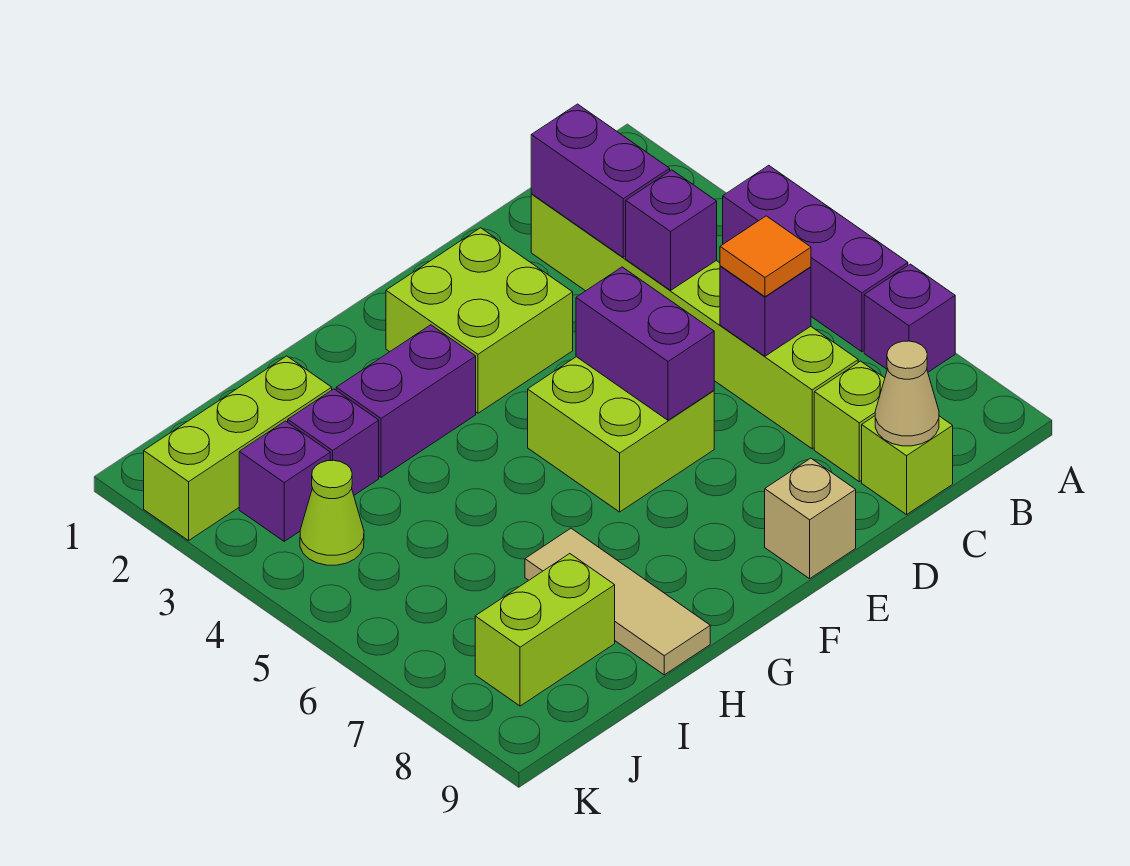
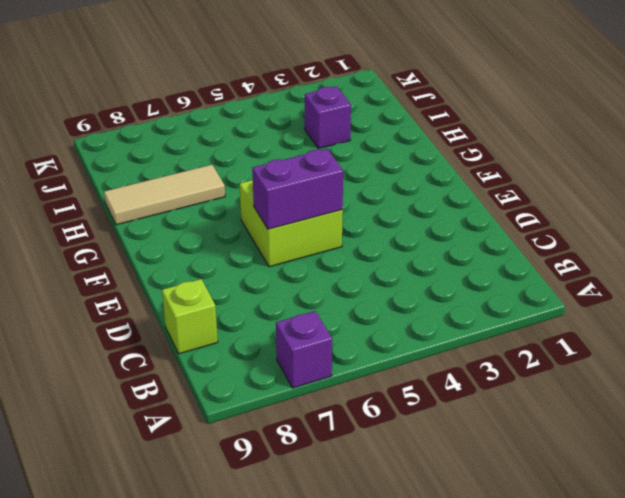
none -> purple brick A4:A6 level 1
none -> lime brick C2:C7 level 1
none -> lime brick C8 level 1

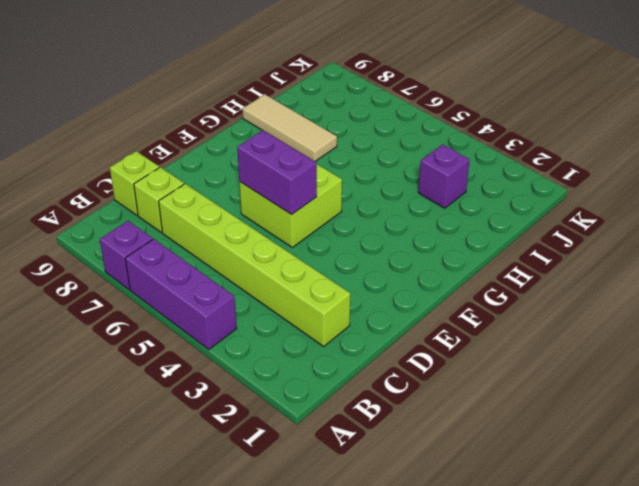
none -> lime brick E2:F3 level 1
none -> tan brick E9 level 1
none -> purple brick G3:H3 level 1

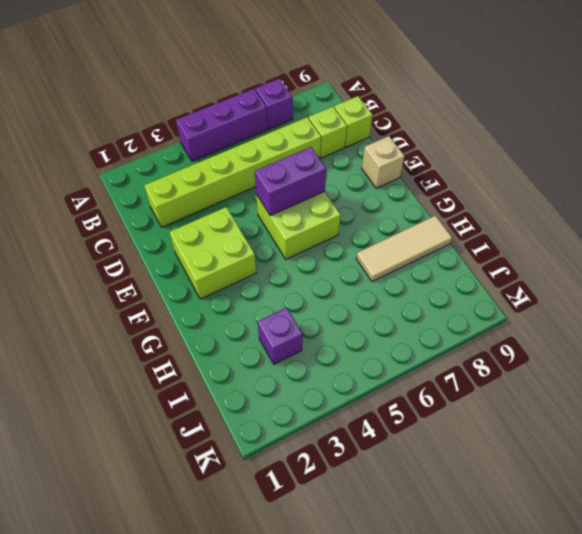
none -> purple brick G3:H3 level 1
none -> lime brick I2:K2 level 1
none -> lime brick I8:J8 level 1

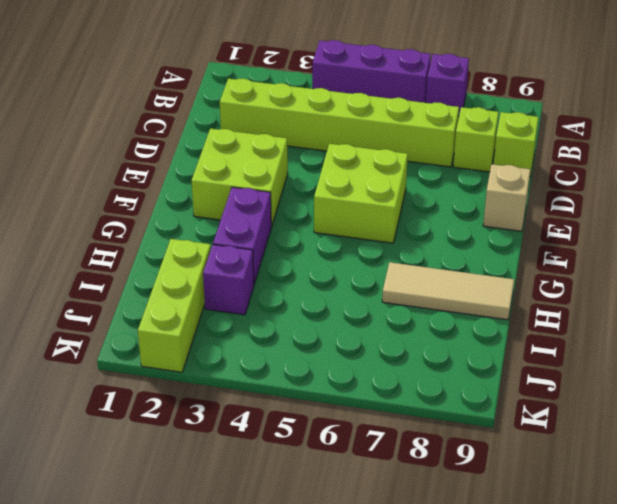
none -> lime brick I8:J8 level 1
none -> purple brick J3 level 1
none -> lime cone J4 level 1

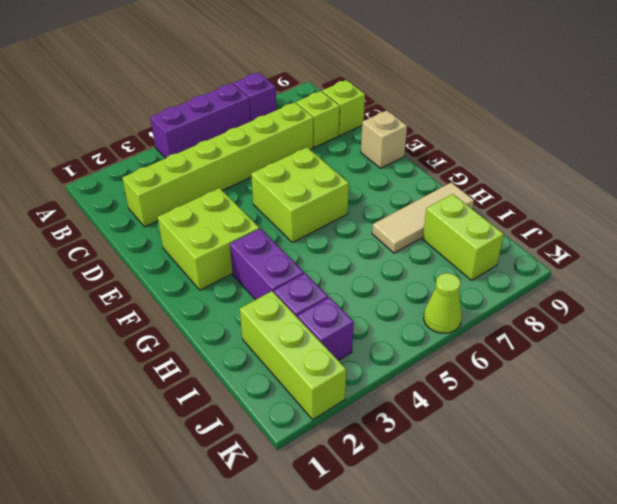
lime cone K6 level 1 -> lime cone J4 level 1
none -> purple brick C2:C3 level 2
none -> purple brick C4 level 2
none -> purple brick C6 level 2

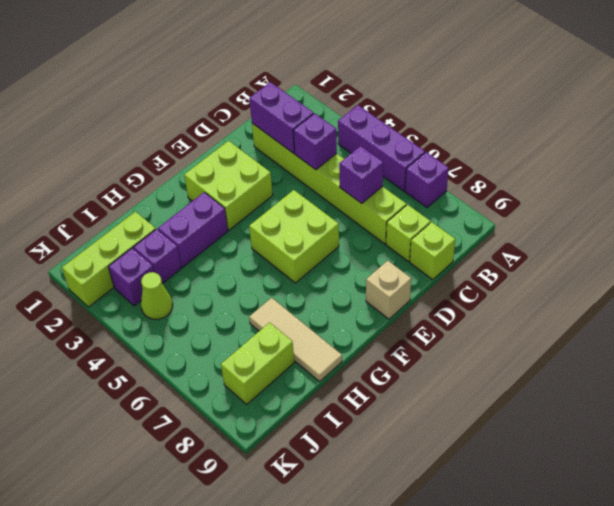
none -> tan cone C9 level 2
none -> purple brick E5:E6 level 2
none -> orange tile C6 level 3

